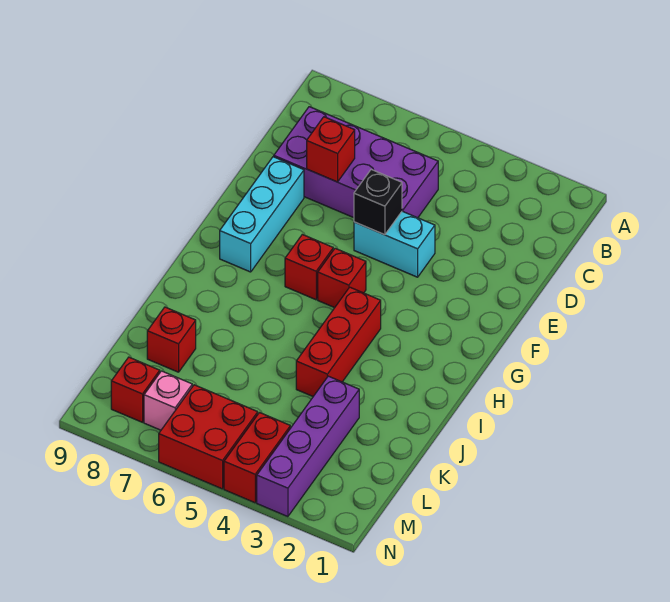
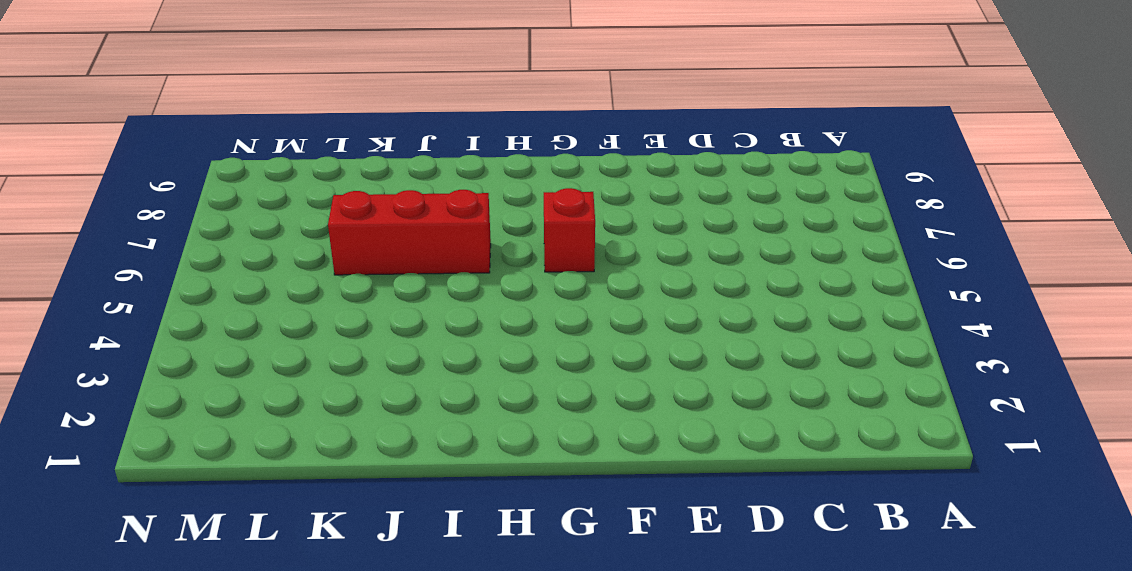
red brick I6:K6 level 1 -> red brick H4:J4 level 1
none -> purple brick C5:D8 level 1
none -> cyan brick E4:E5 level 1
none -> cyan brick E8:G8 level 1

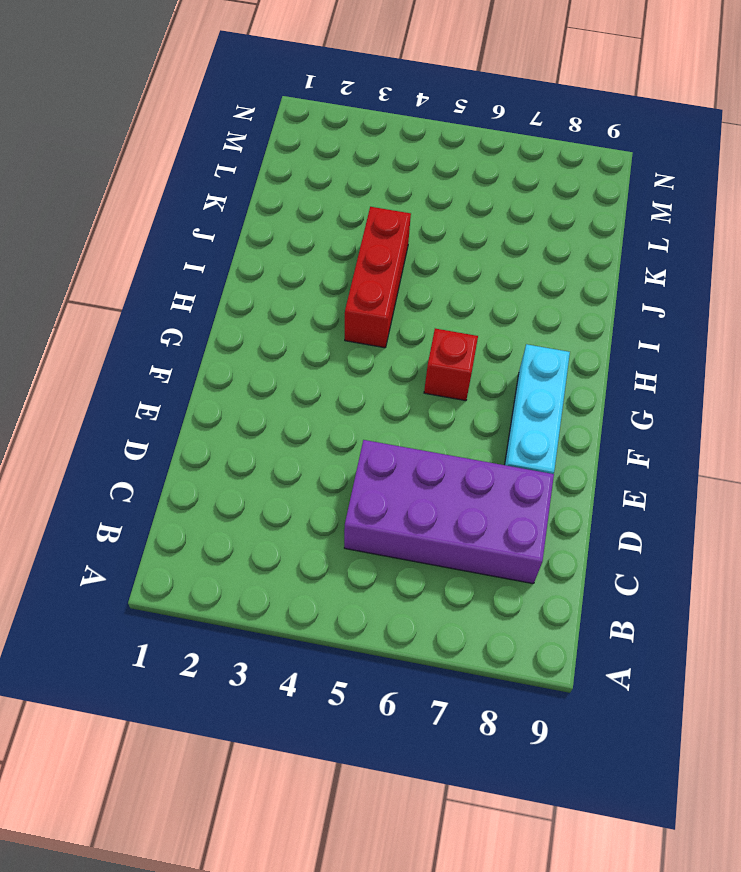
none -> cyan brick E4:E5 level 1
none -> red brick G5 level 1
none -> purple brick K3:N3 level 1

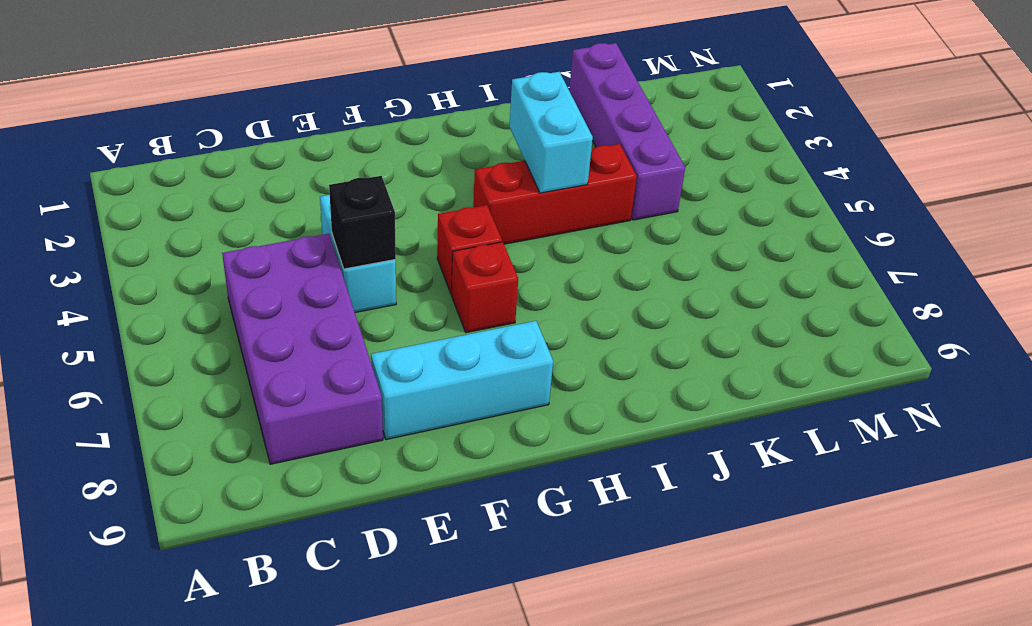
cyan brick I3:I4 level 2 -> none
purple brick K1:K4 level 1 -> purple brick K3:N3 level 1
none -> red brick K8 level 1
none -> red brick M4:N4 level 1
none -> red brick M5:N6 level 1

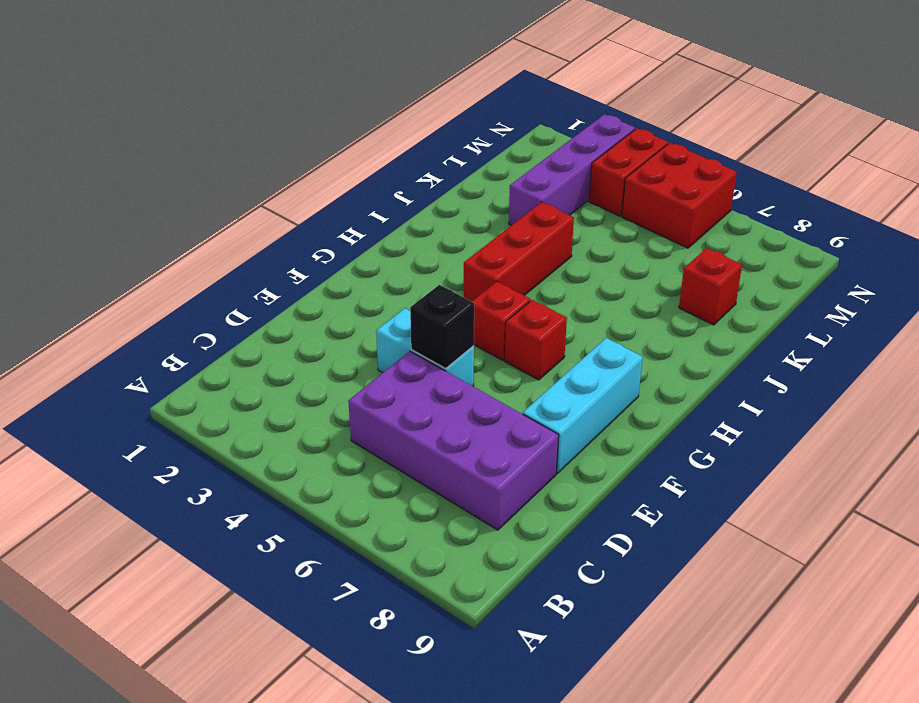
none -> pink brick M7 level 1
none -> red brick M8 level 1
none -> red brick D7 level 2

